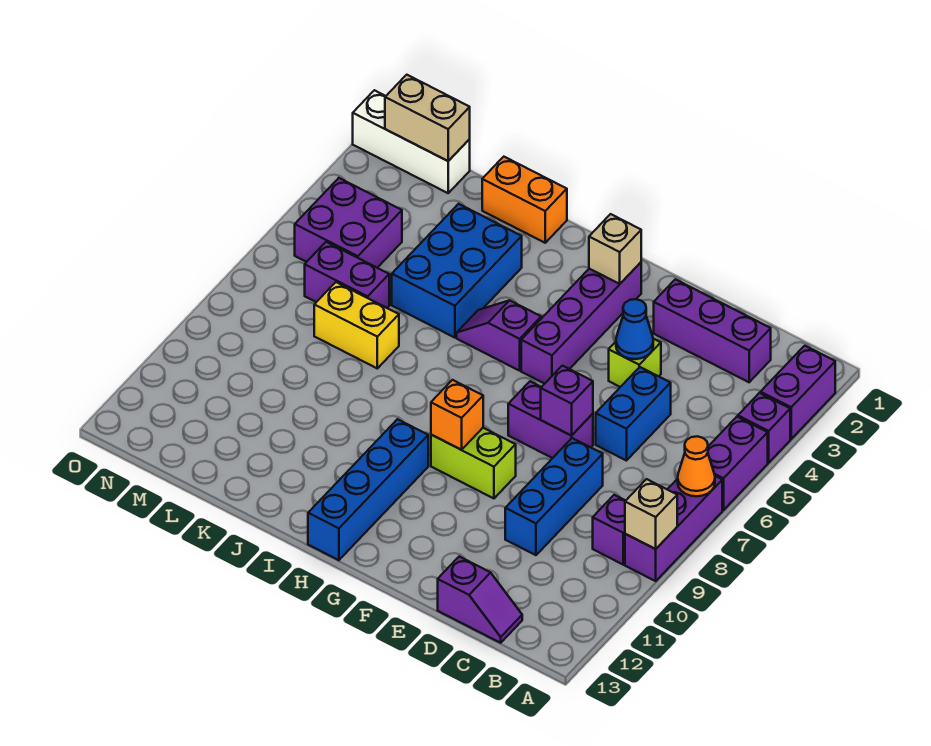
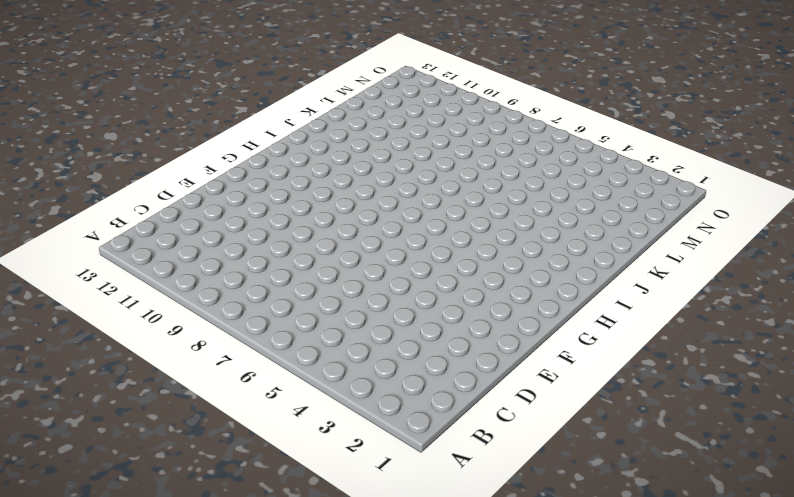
none -> purple brick A2:A3 level 1
none -> purple brick A4 level 1
none -> purple brick A5:A6 level 1

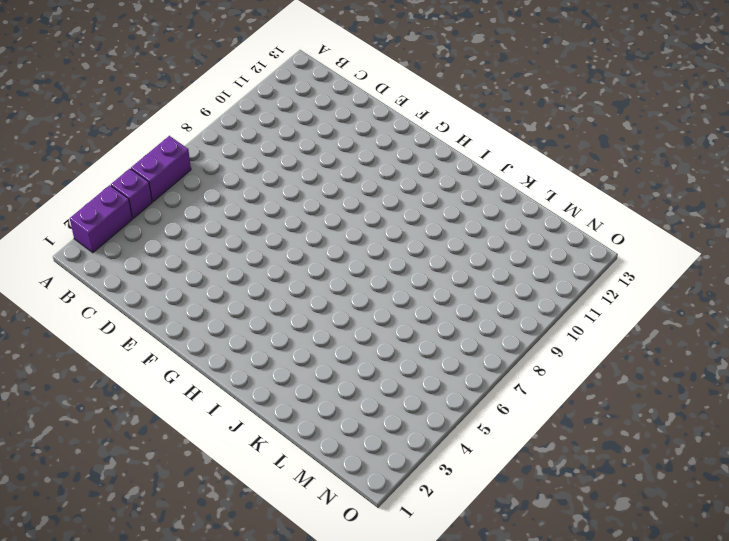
none -> purple brick A7:A9 level 1
none -> purple brick B9 level 1
none -> purple brick C2:E2 level 1

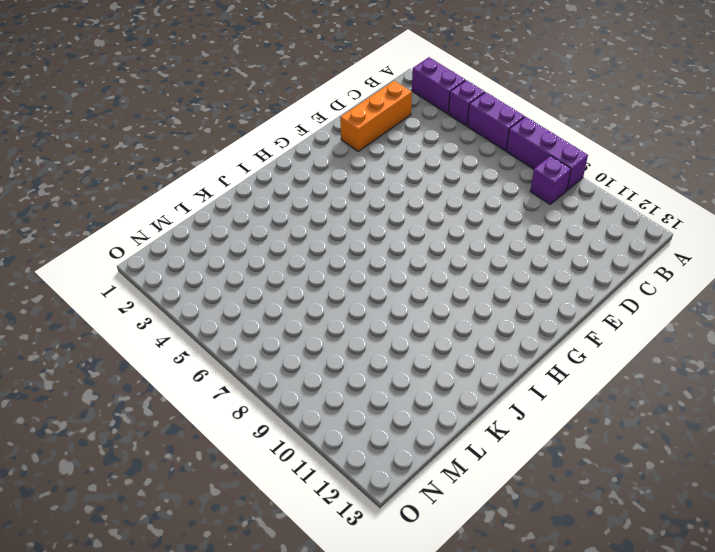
orange brick C2:E2 level 1 -> purple brick C2:E2 level 1
none -> purple slope C13:D13 level 1 top D
none -> blue brick D5:D6 level 1
none -> blue brick D8:D10 level 1

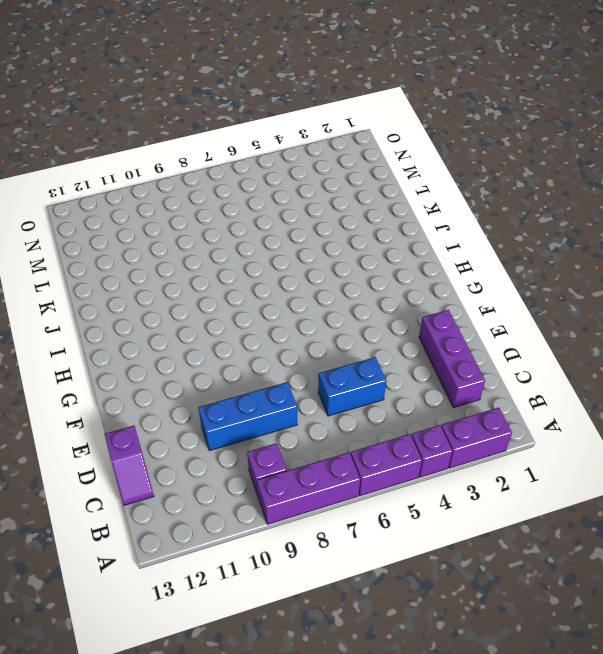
none -> lime brick E4 level 1
none -> purple brick E7:F7 level 1
none -> lime brick F9:G9 level 1

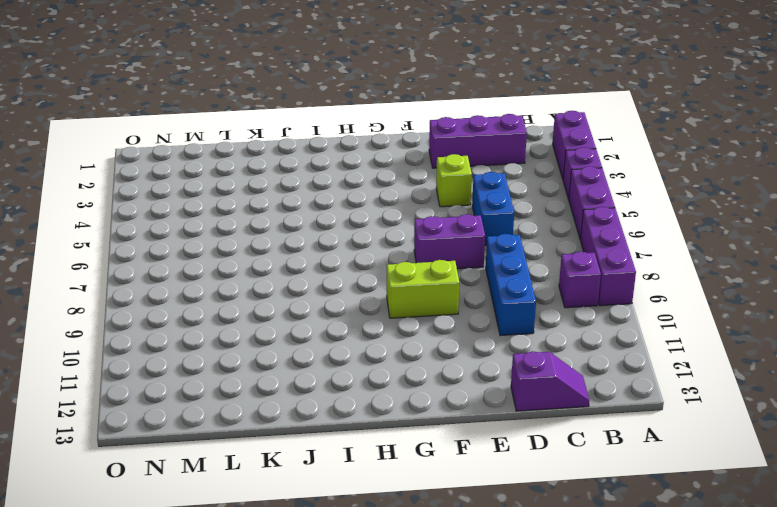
none -> purple brick G2:G5 level 1
none -> purple slope H5:I5 level 1 top H
none -> blue brick H10:H13 level 1

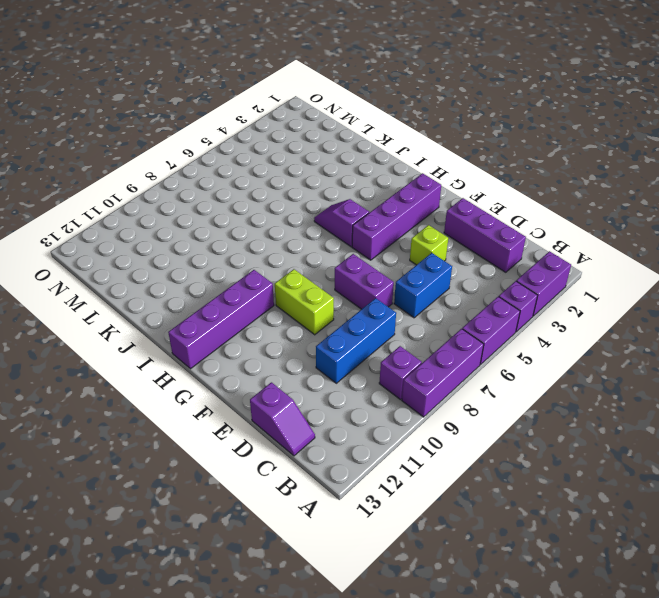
purple brick H10:H13 level 1 -> blue brick H10:H13 level 1
none -> orange brick J1:K1 level 1
none -> blue brick J3:K5 level 1
none -> yellow brick K7:L7 level 1

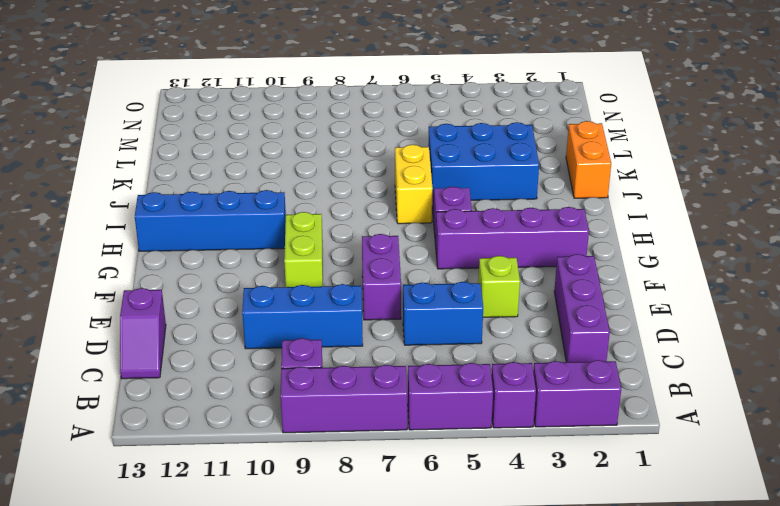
yellow brick I6:J6 level 1 -> yellow brick K7:L7 level 1
none -> purple brick L6:M6 level 1
none -> white brick M1:O1 level 1
none -> purple brick M4:N5 level 1

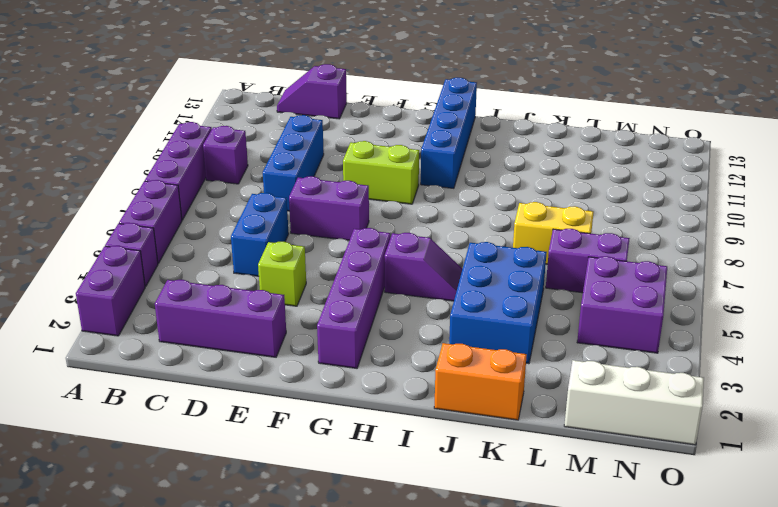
none -> orange cone A7 level 2
none -> tan brick A9 level 2
none -> blue cone E4 level 2

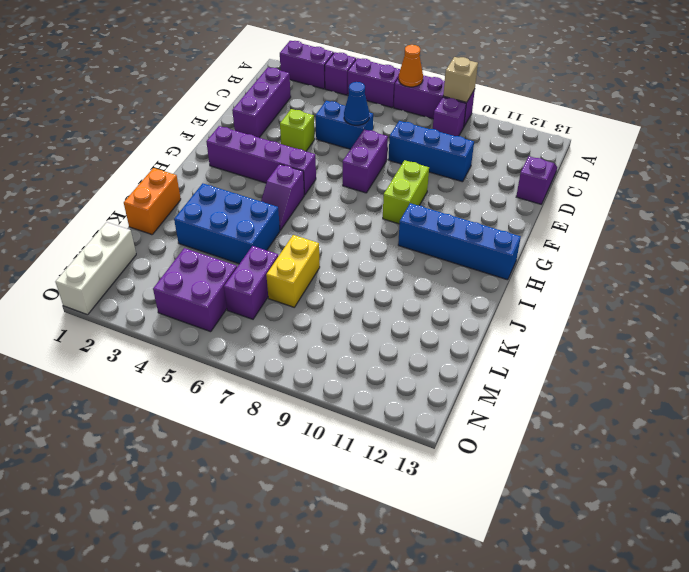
blue cone D6 level 2 -> blue cone E4 level 2
none -> purple brick E7 level 2
none -> tan brick G2 level 2
none -> orange brick G9 level 2

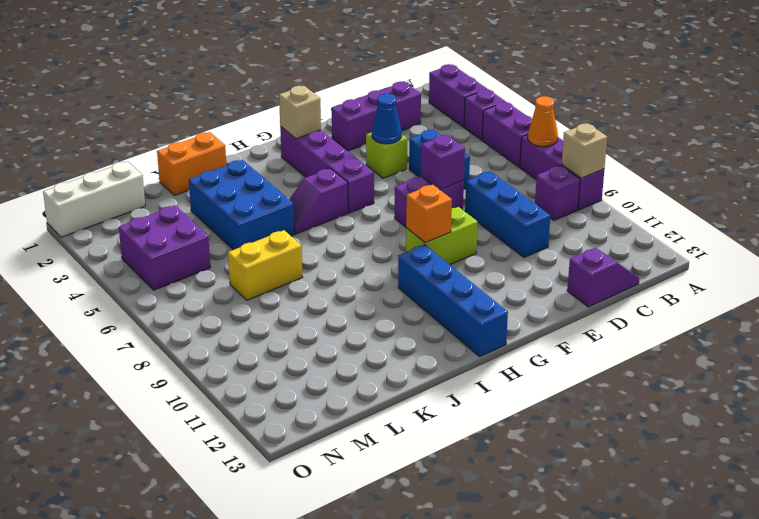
none -> purple brick L6:M6 level 1
none -> tan brick M1:N1 level 2

